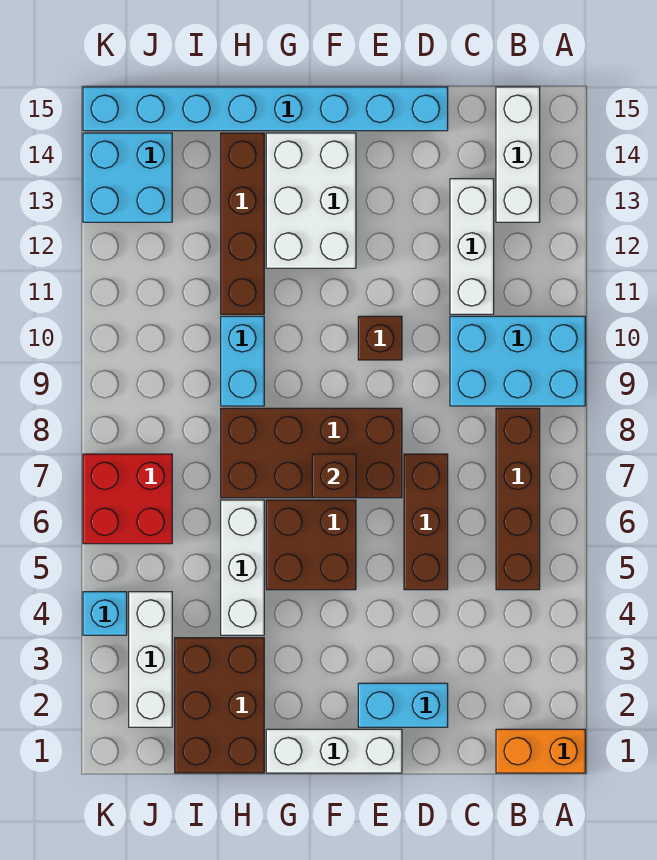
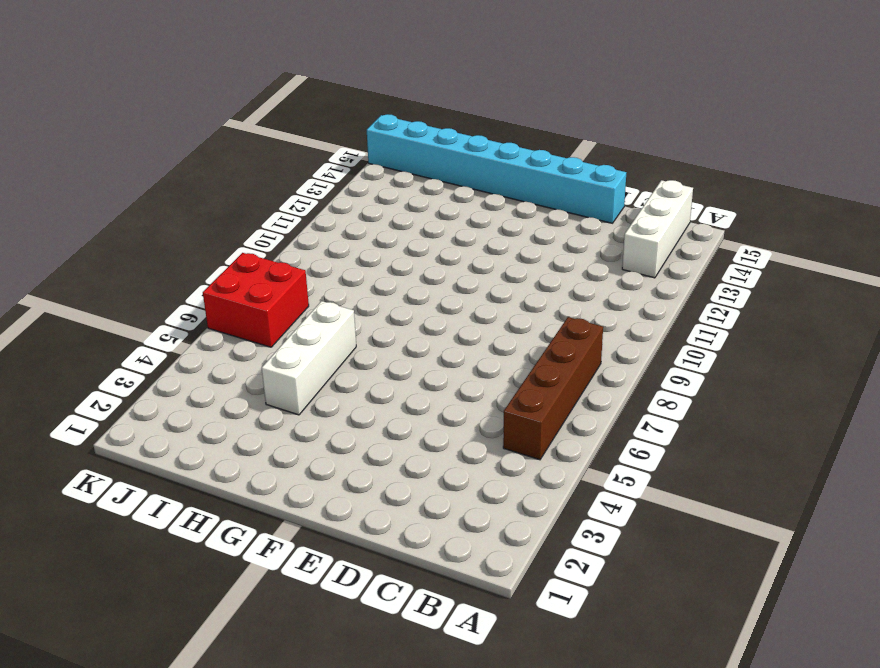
none -> orange brick A1:B1 level 1
none -> cyan brick A9:C10 level 1
none -> white brick C11:C13 level 1

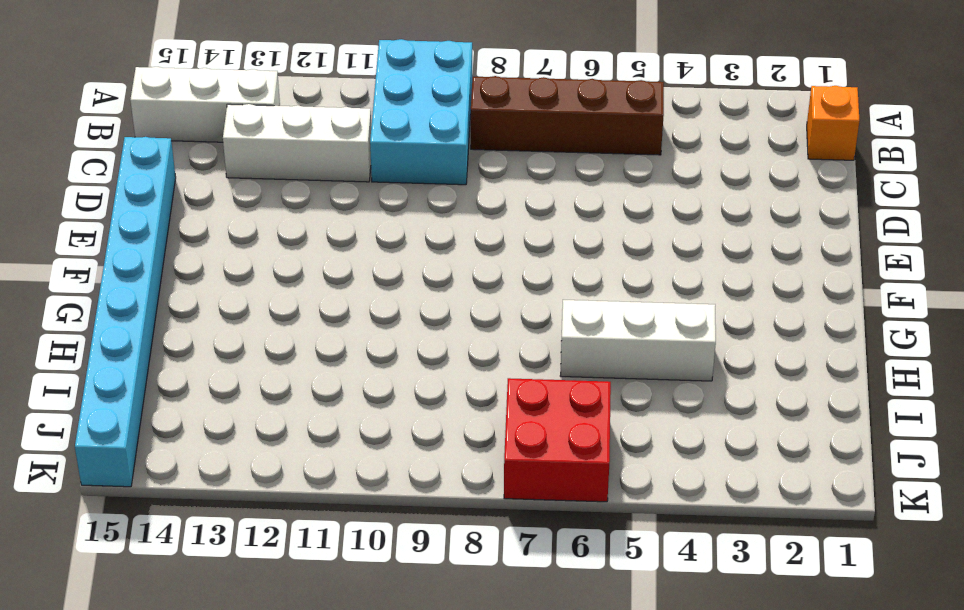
orange brick B1 level 1 -> orange brick A1:B1 level 1
none -> cyan brick D2:E2 level 1
none -> brown brick D5:D7 level 1
none -> white brick E1:G1 level 1

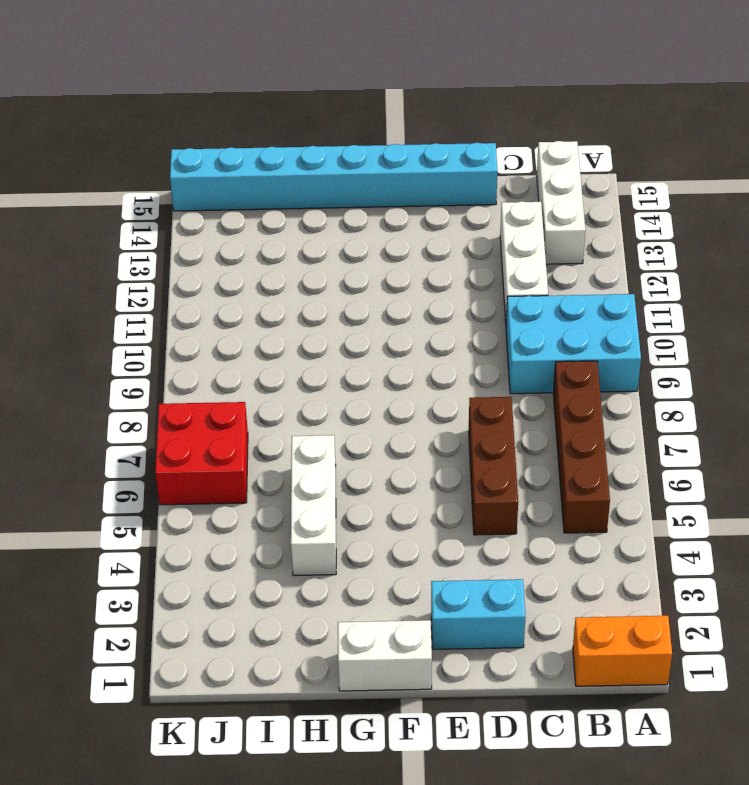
white brick F1:G1 level 1 -> white brick E1:G1 level 1
none -> brown brick E7:H8 level 1
none -> brown brick E10 level 1
none -> brown brick F5:G6 level 1

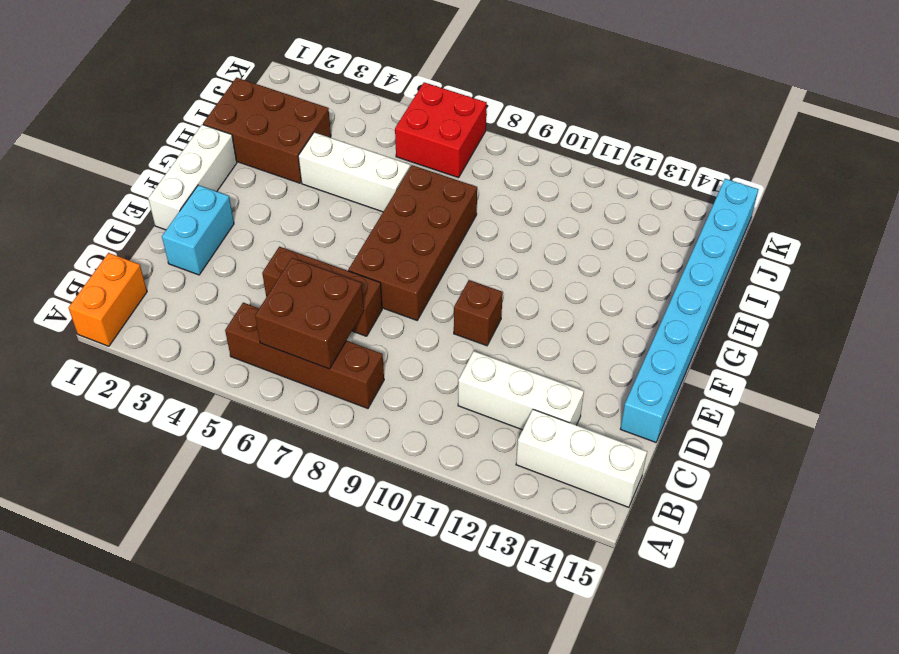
brown brick B6:C7 level 2 -> brown brick F5:G6 level 1
none -> cyan brick A9:C10 level 1
none -> white brick F12:G14 level 1
none -> cyan brick H9:H10 level 1

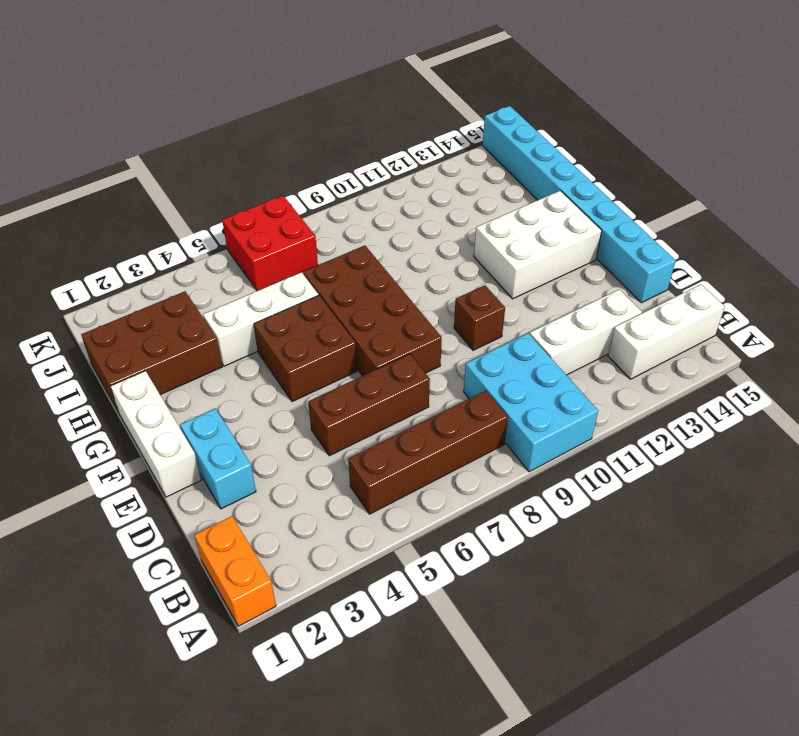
none -> cyan brick H9:H10 level 1
none -> brown brick H11:H14 level 1
none -> white brick J2:J4 level 1

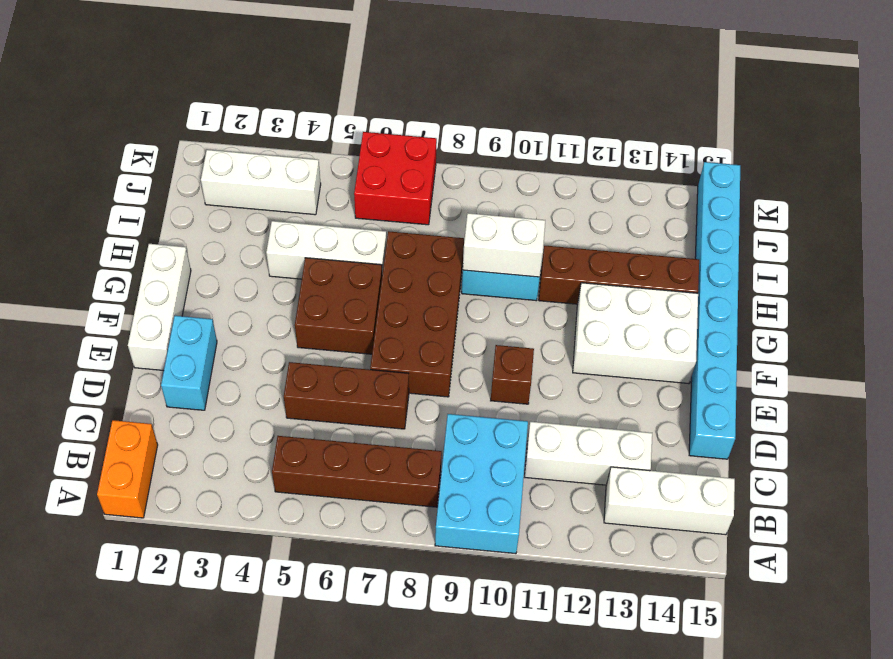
white brick H9:H10 level 2 -> none
none -> brown brick H1:I3 level 1
none -> cyan brick J13:K14 level 1
none -> cyan brick K4 level 1

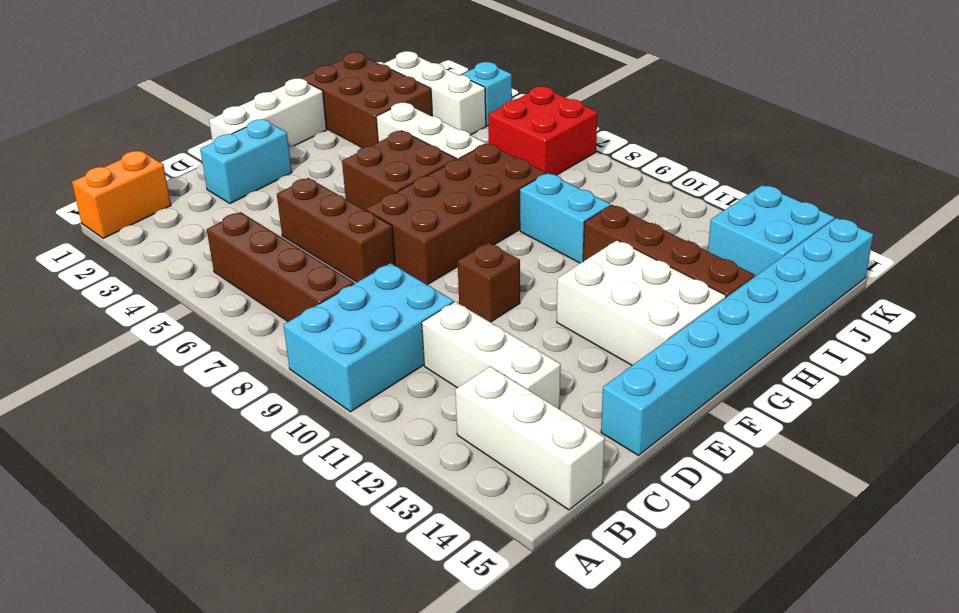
none -> brown brick F7 level 2

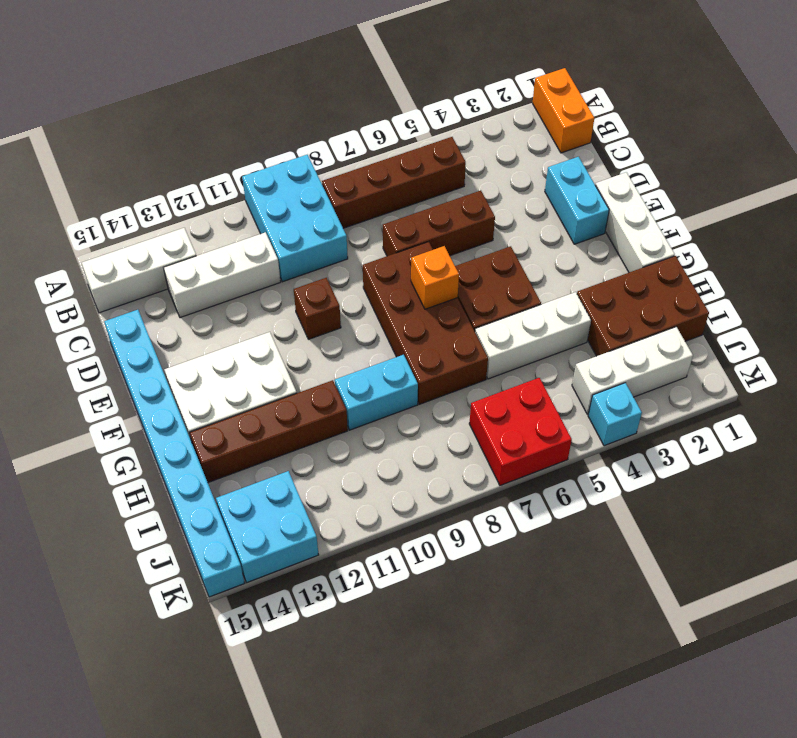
orange brick F7 level 2 -> brown brick F7 level 2

